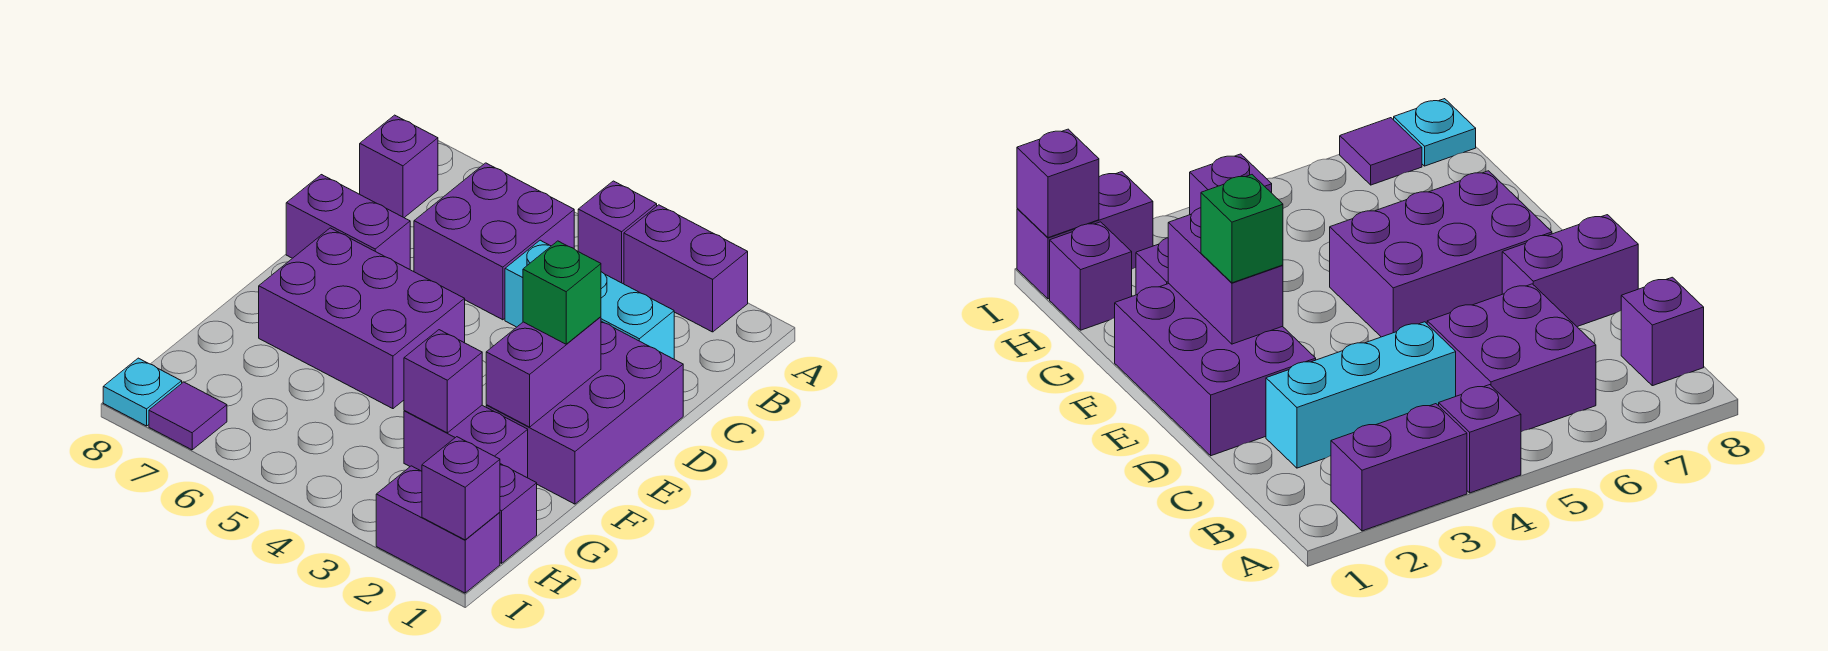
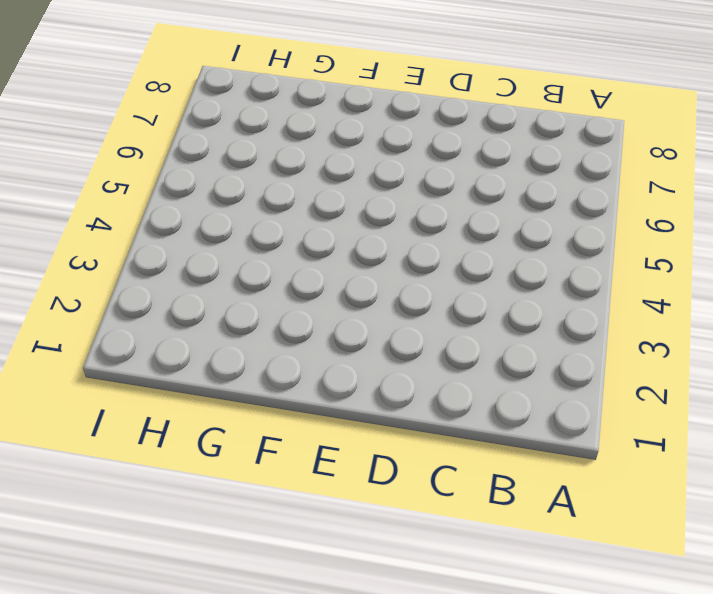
none -> purple brick A2:A3 level 1
none -> purple brick A4 level 1
none -> purple brick B5:C6 level 1

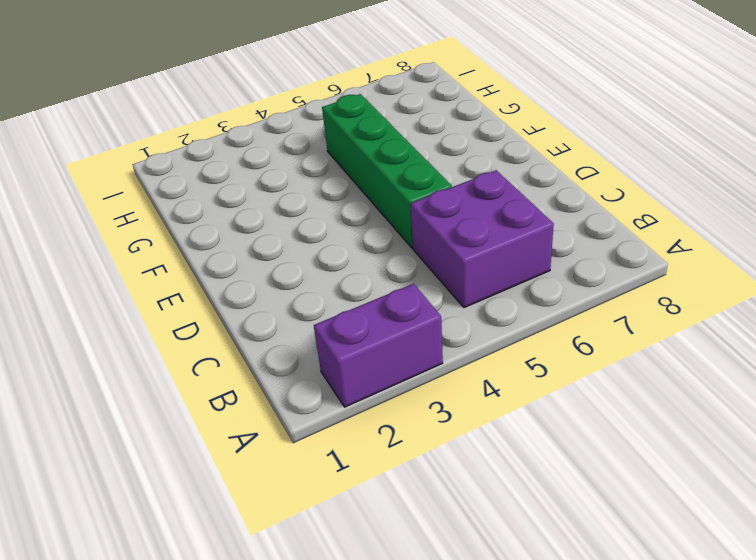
green brick D5:G5 level 1 -> purple brick E5:F7 level 1
none -> purple brick A4 level 1
none -> purple brick B8 level 1
none -> cyan brick C2:C4 level 1

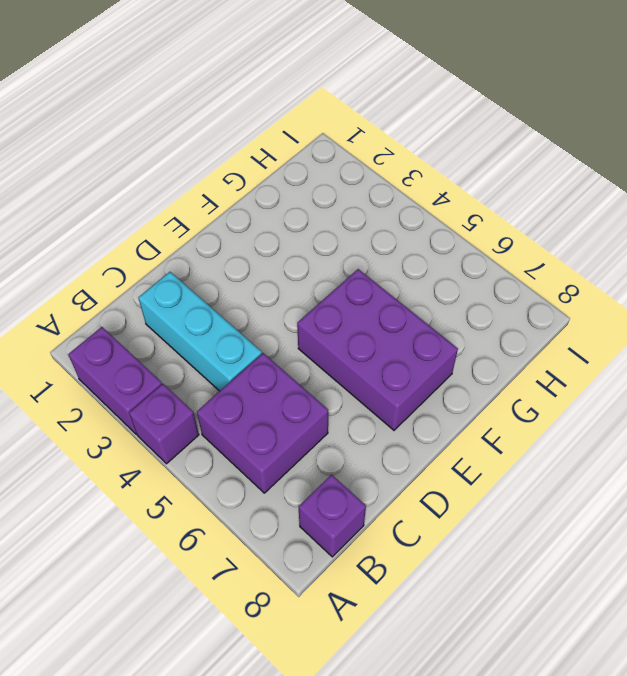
none -> purple brick D1:F2 level 1
none -> purple brick D7:D8 level 1
none -> purple brick G2:G3 level 1

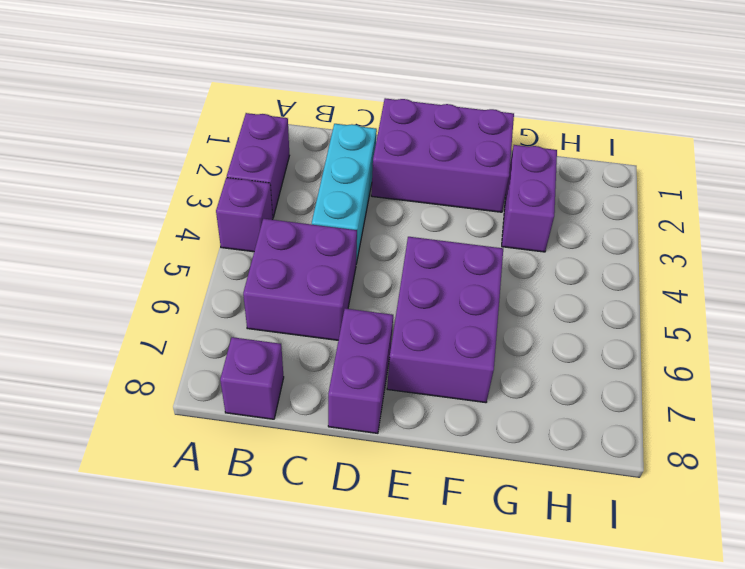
none -> purple brick H1 level 1
none -> purple brick I1:I2 level 1
none -> purple tile I7 level 1

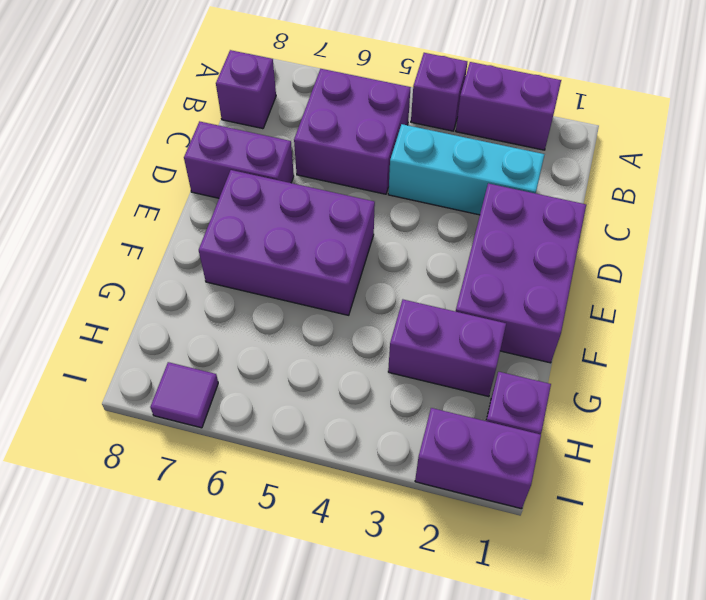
none -> cyan plate I8 level 1
none -> purple brick E2:F2 level 2
none -> purple brick G3 level 2

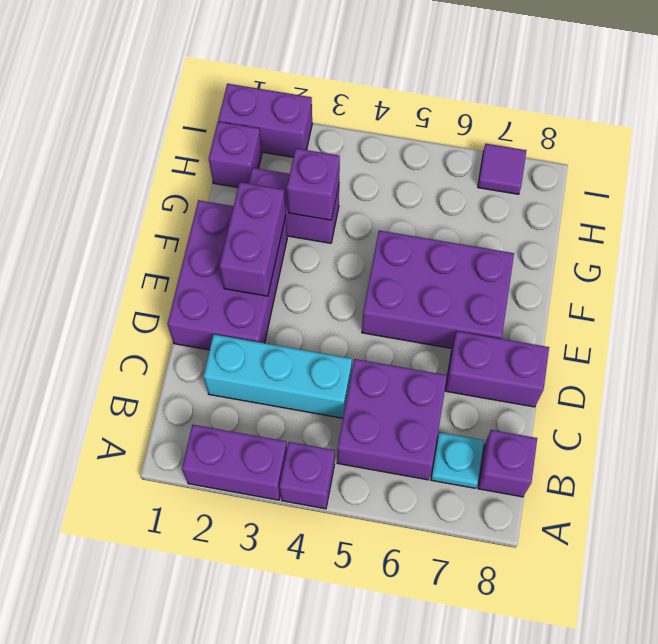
cyan plate B7 level 1 -> cyan plate I8 level 1
none -> purple brick I1 level 2
none -> green brick E2 level 3

